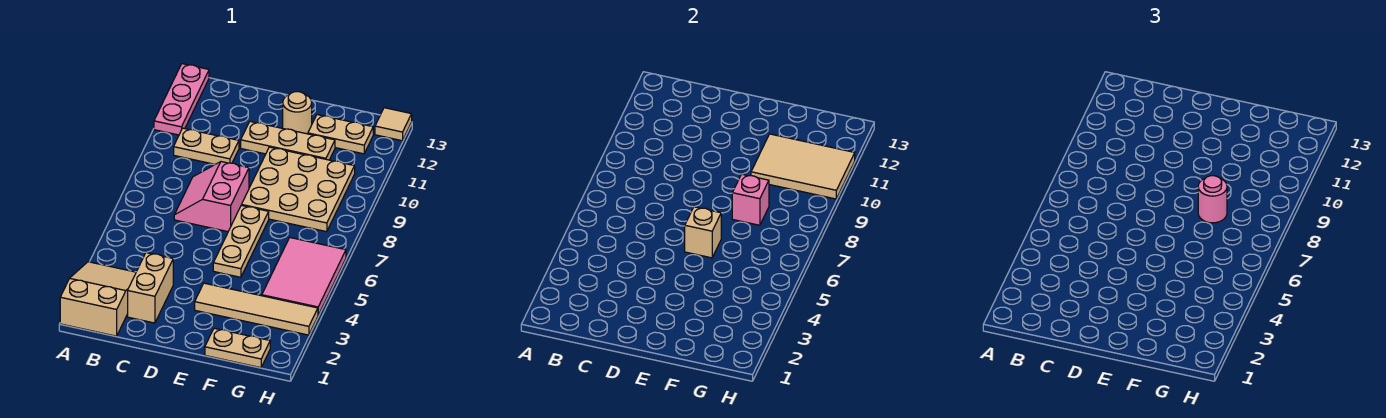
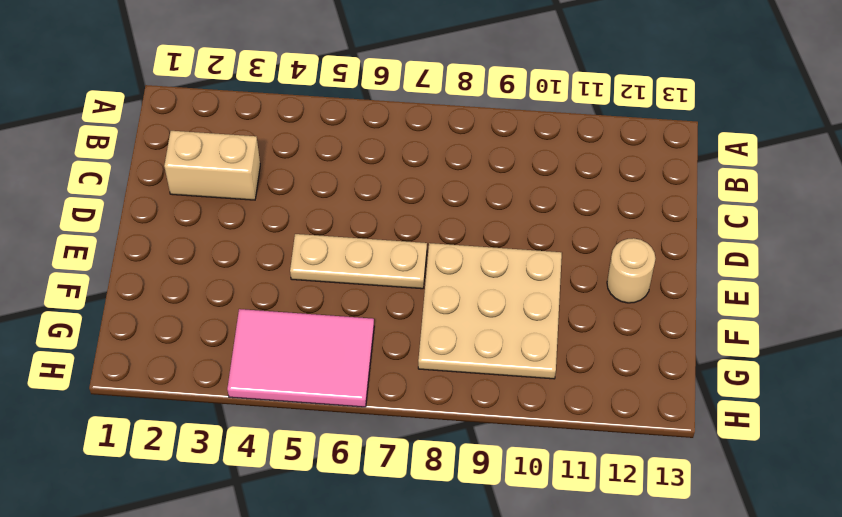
none -> tan slope A1:B3 level 1 top 1
none -> pink plate A11:A13 level 1
none -> tan plate B10:C10 level 1

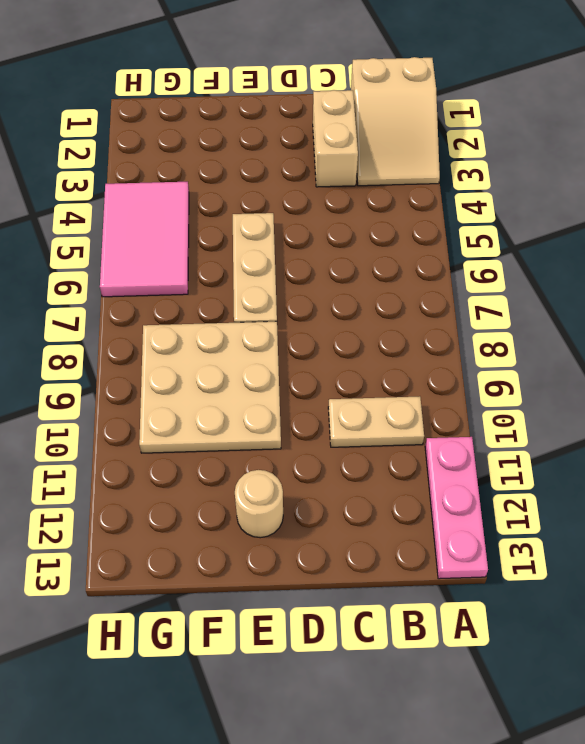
none -> pink slope C7:D8 level 1 top D
none -> tan plate D11:F11 level 1
none -> tan tile E3:H3 level 1

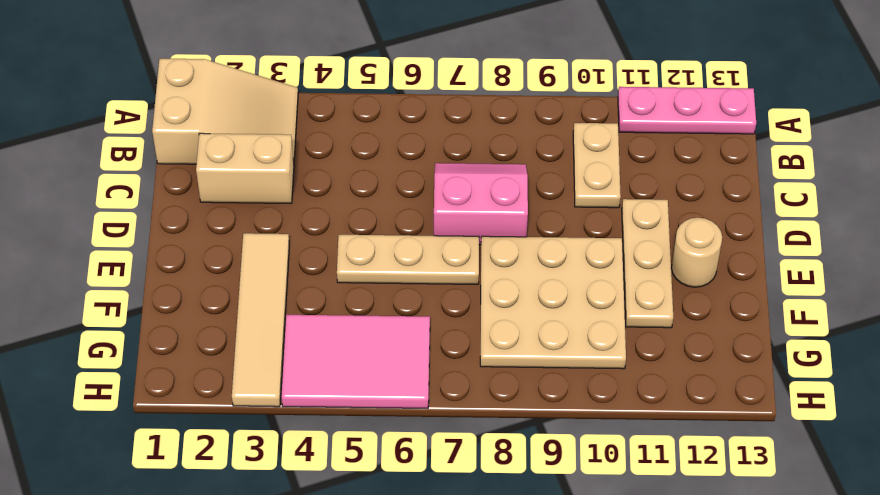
none -> tan plate F1:G1 level 1
none -> tan plate F12:G12 level 1
none -> tan tile H13 level 1

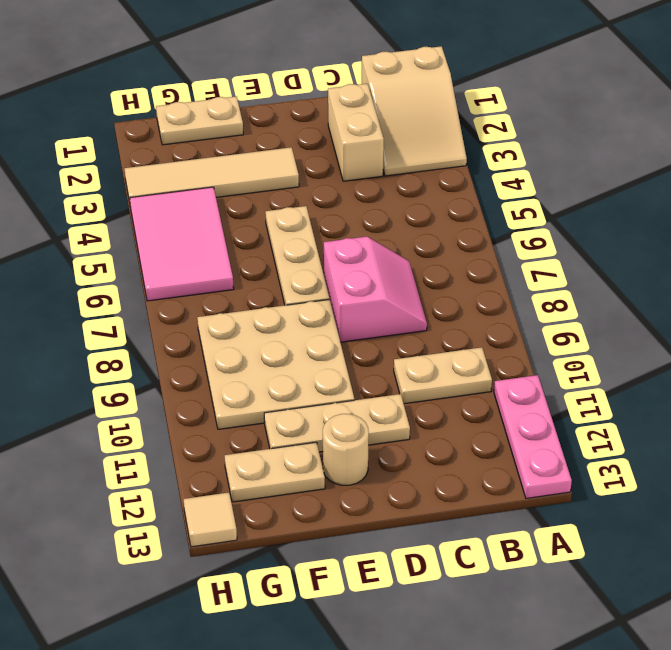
none -> tan brick E6 level 2
none -> pink brick F8 level 2
none -> tan tile F10:H11 level 2

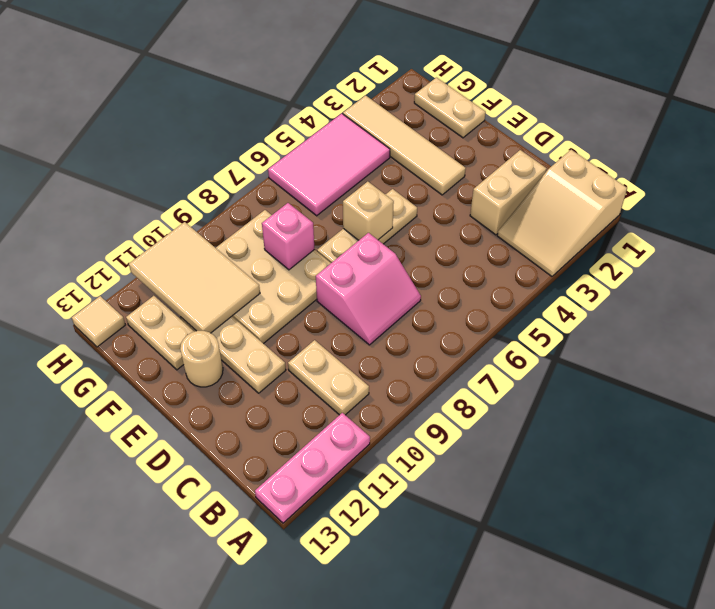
none -> pink round brick F8 level 3

